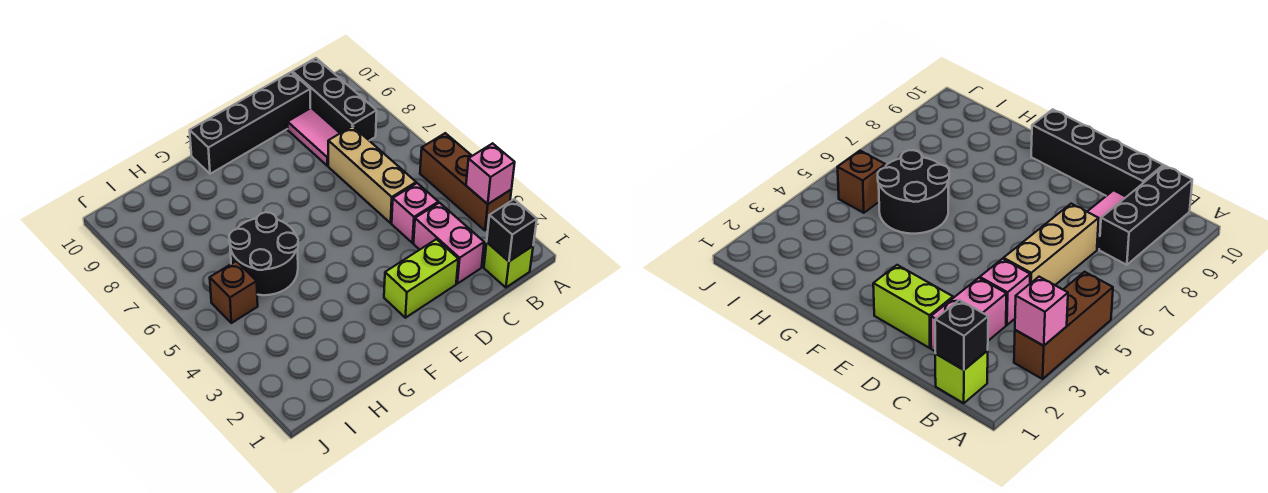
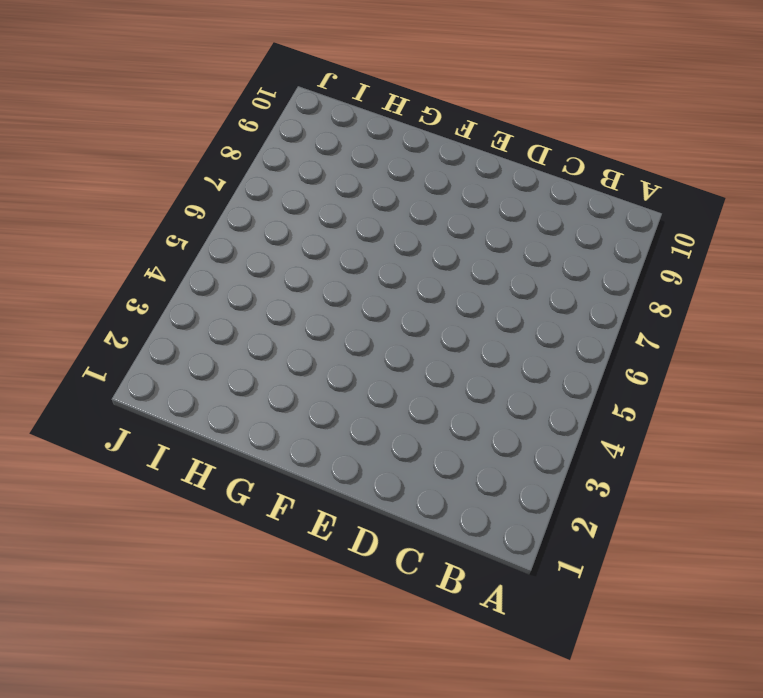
none -> brown brick A3:A5 level 1
none -> lime brick B1 level 1
none -> black brick B8:B10 level 1

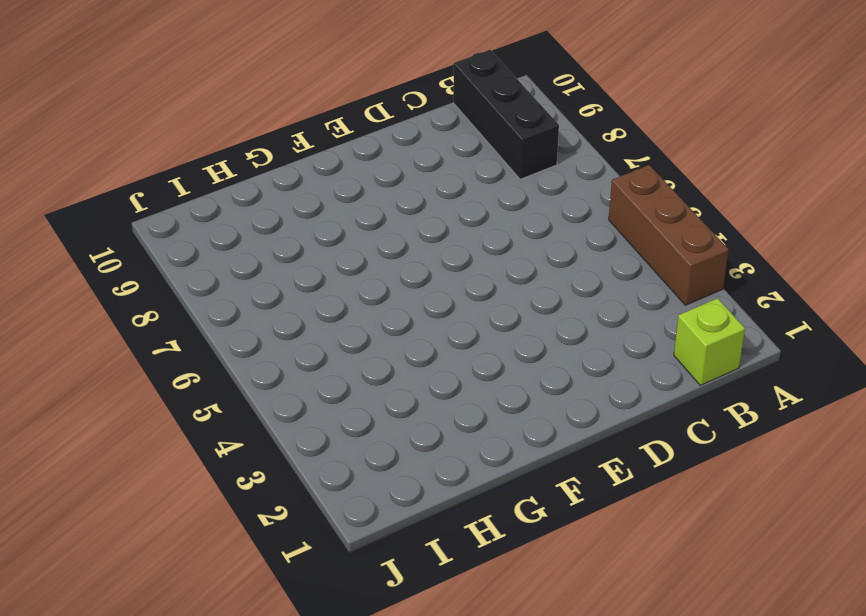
none -> pink brick C2:C3 level 1
none -> pink brick C4 level 1
none -> tan brick C5:C7 level 1

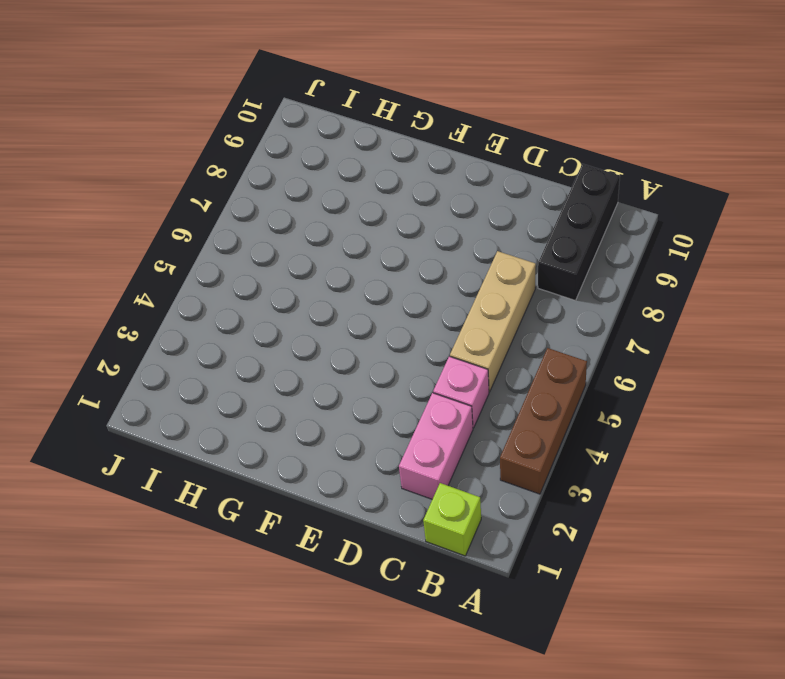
none -> pink tile C8:C9 level 1
none -> black brick C10:F10 level 1
none -> lime brick D2:E2 level 1

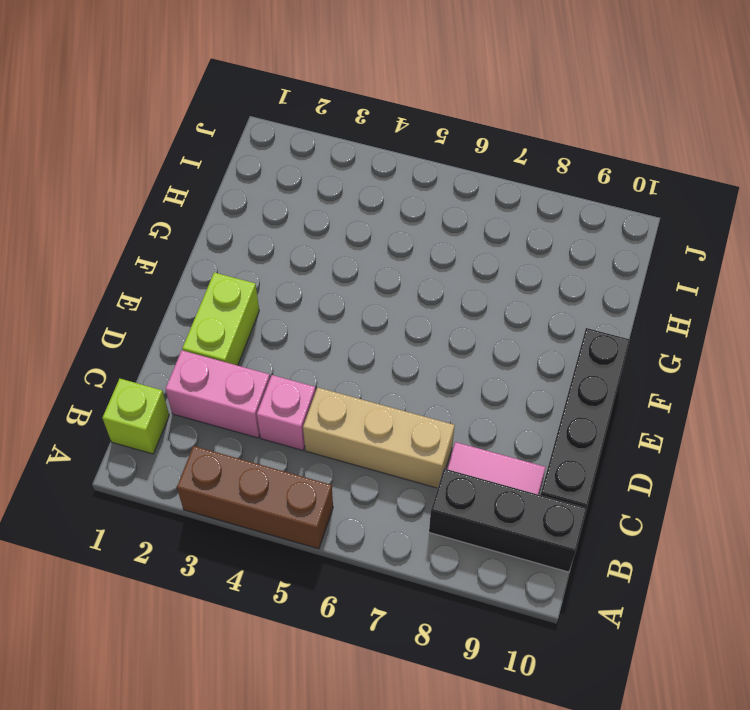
none -> black round brick G5:H6 level 1
none -> brown brick I5 level 1
none -> pink brick A3 level 2

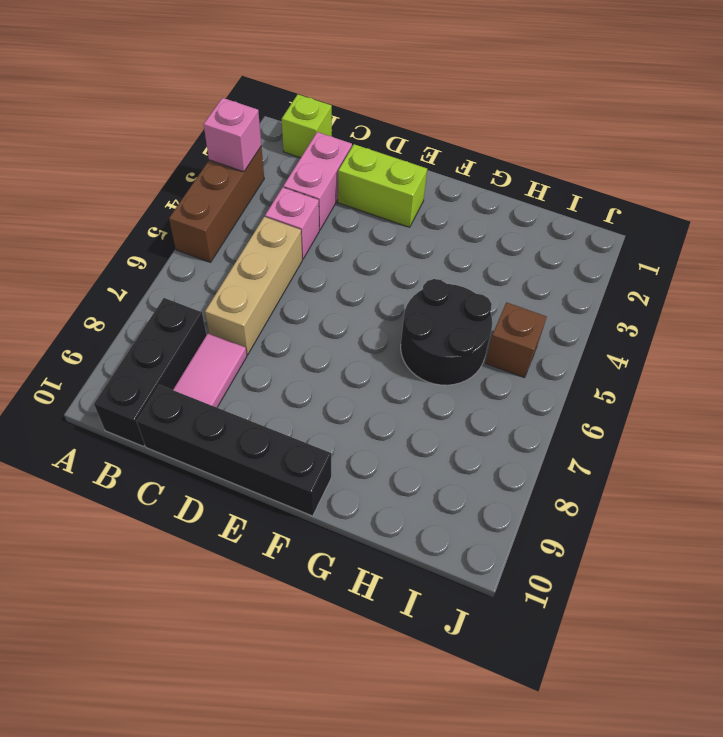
none -> black brick B1 level 2

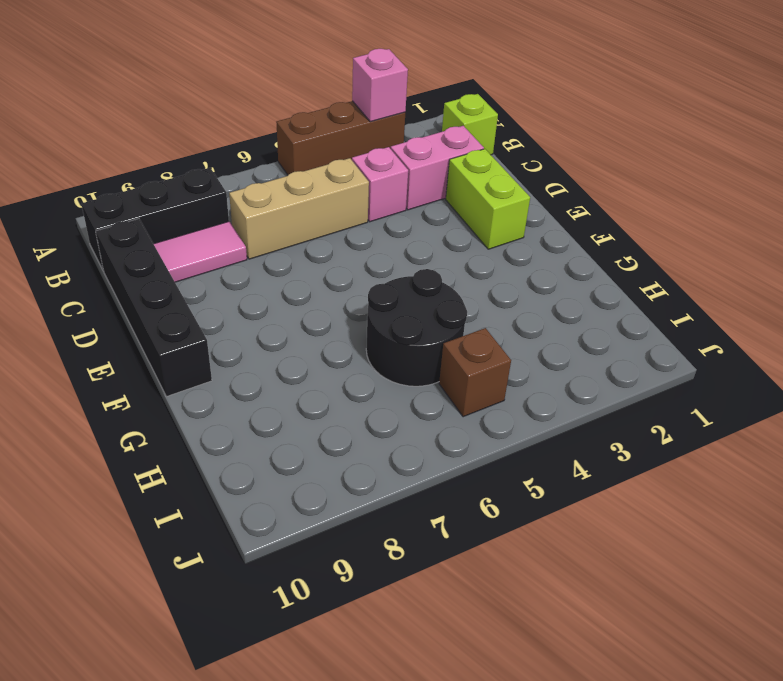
none -> black brick B1 level 2

